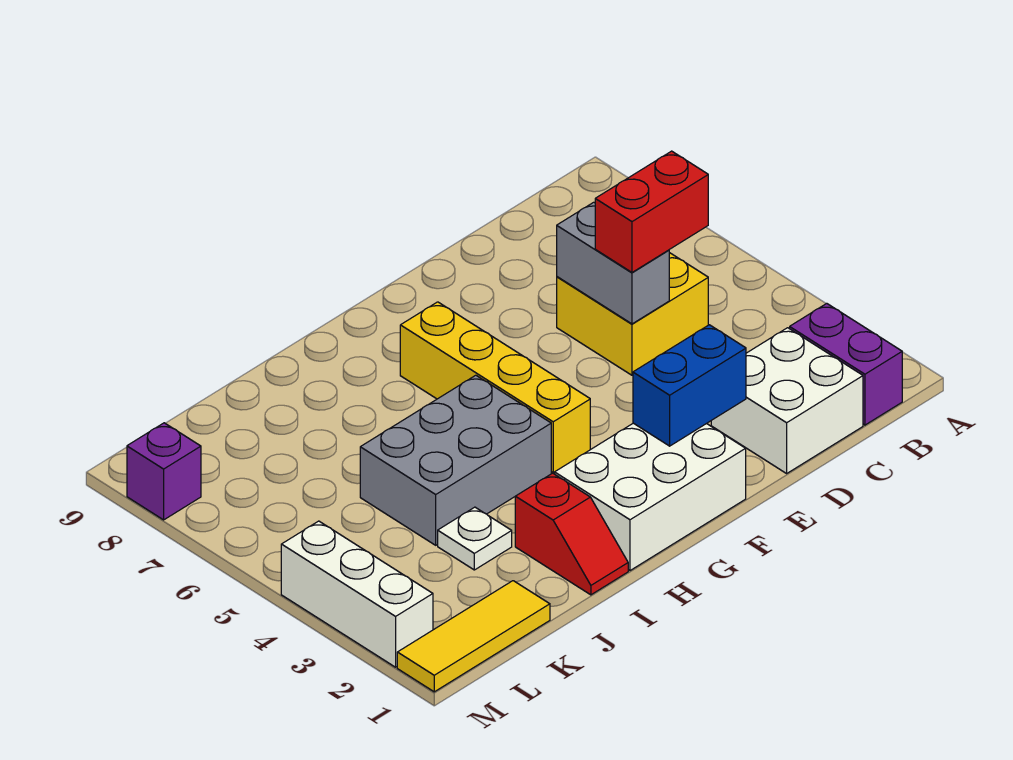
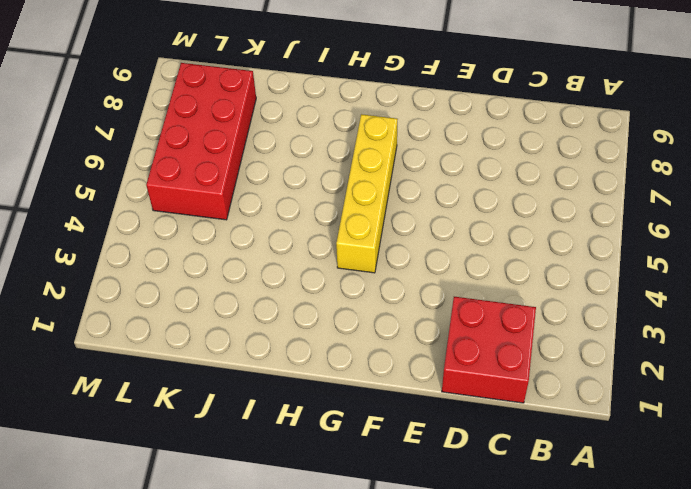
red brick C1:D2 level 1 -> white brick C1:D2 level 1
red brick K5:L8 level 1 -> none
none -> purple brick B1:B2 level 1
none -> yellow brick C5:D6 level 1
none -> white brick F1:H2 level 1

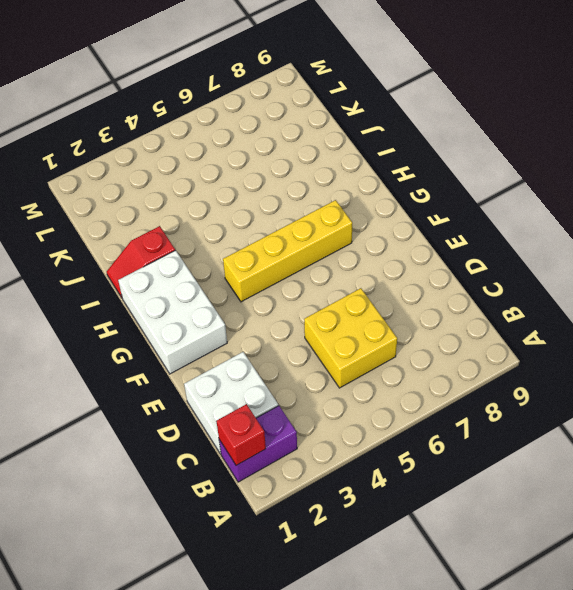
red brick B1 level 2 -> none
none -> grey brick H4:J5 level 1
none -> white plate J3 level 1
none -> yellow tile K1:M1 level 1

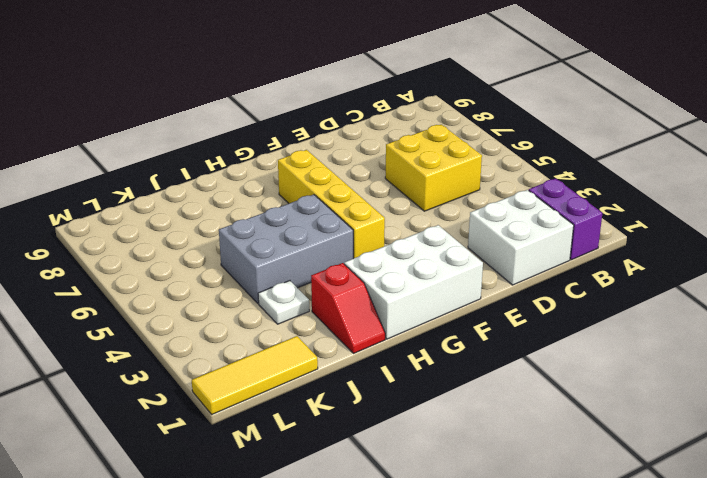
none -> white brick M2:M4 level 1
none -> purple brick M8 level 1
none -> grey brick D5:D6 level 2

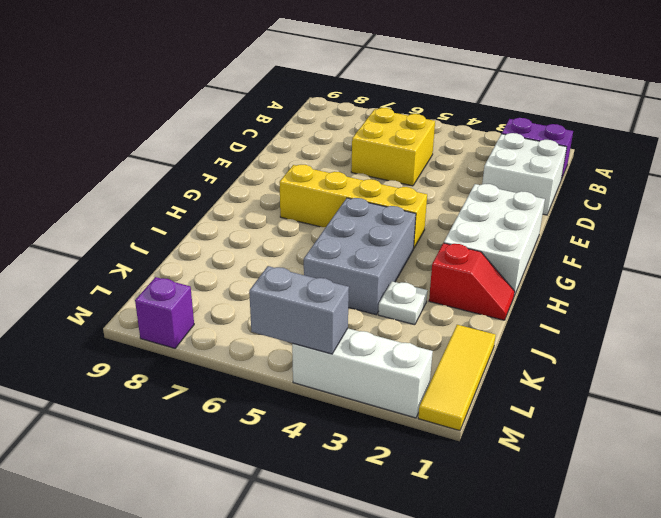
grey brick M4:M5 level 2 -> grey brick D5:D6 level 2
none -> blue brick E2:F2 level 2
none -> red brick C5:D5 level 3

